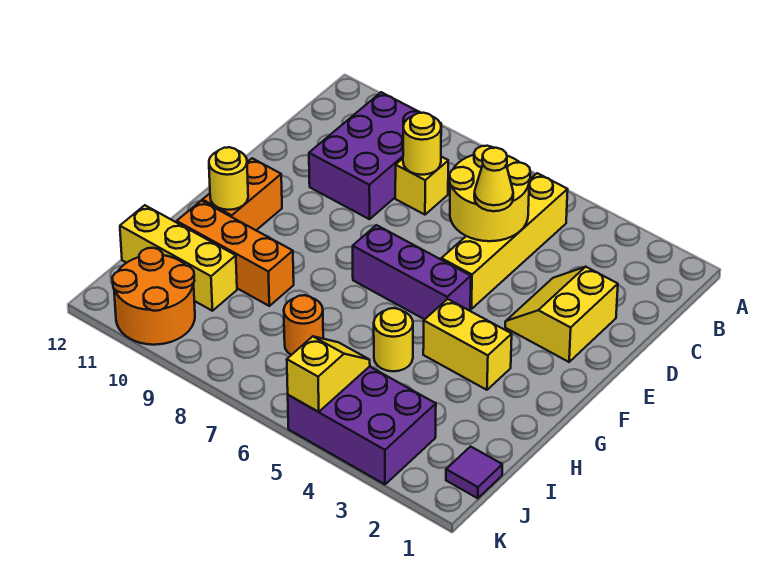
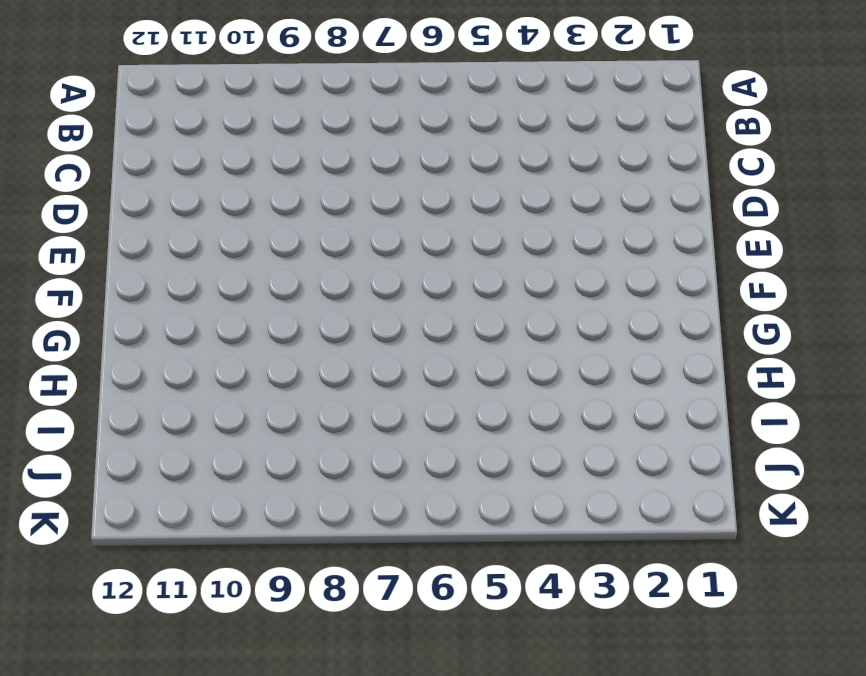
none -> yellow brick B5:E5 level 1
none -> purple brick B9:D10 level 1
none -> yellow brick C8 level 1

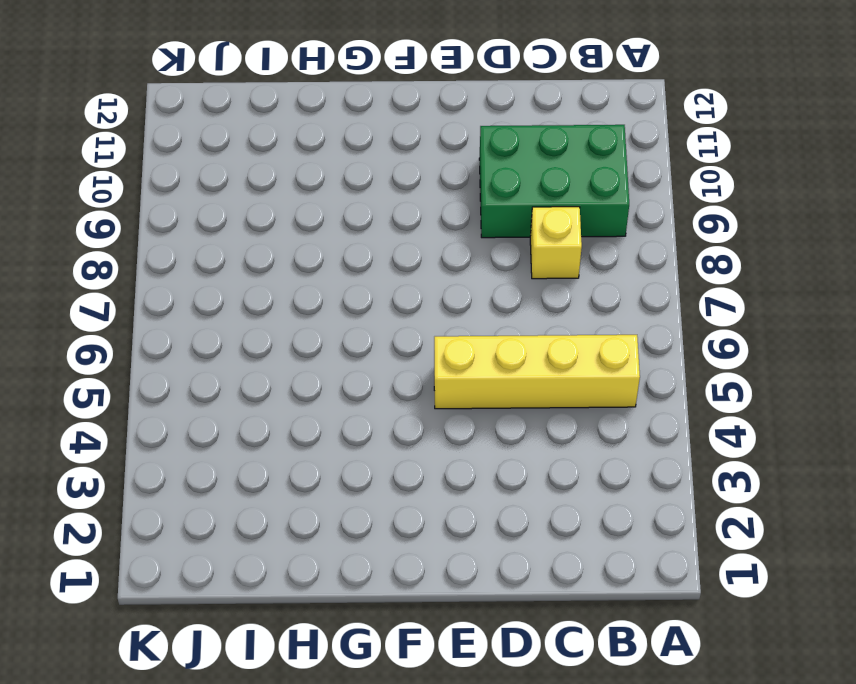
green brick B9:D10 level 1 -> purple brick B9:D10 level 1
none -> yellow slope D2:E3 level 1 top 2
none -> purple brick F5:F7 level 1
none -> orange brick F11:G11 level 1

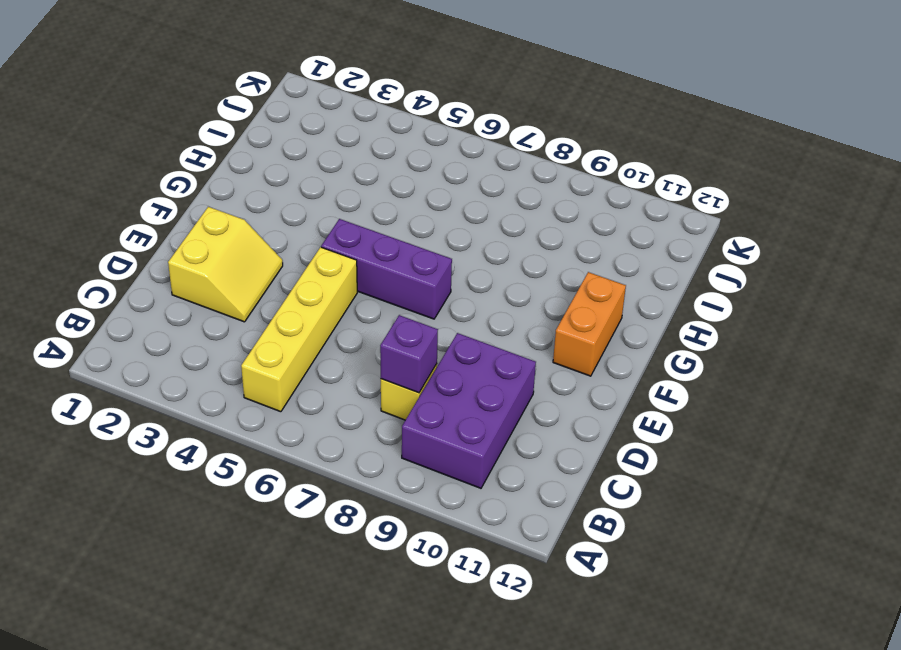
purple brick C8 level 2 -> yellow round brick C8 level 2
none -> yellow brick G3:G4 level 1
none -> yellow round brick H5 level 1
none -> orange brick H9:H11 level 1

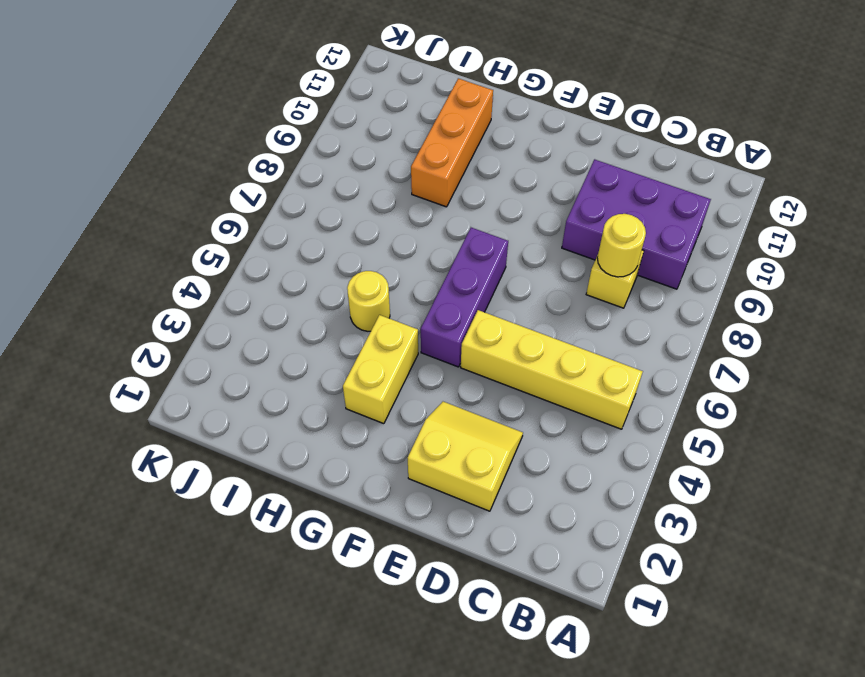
none -> orange brick F11:G11 level 1
none -> orange round brick I7 level 1
none -> yellow brick I10:I12 level 1

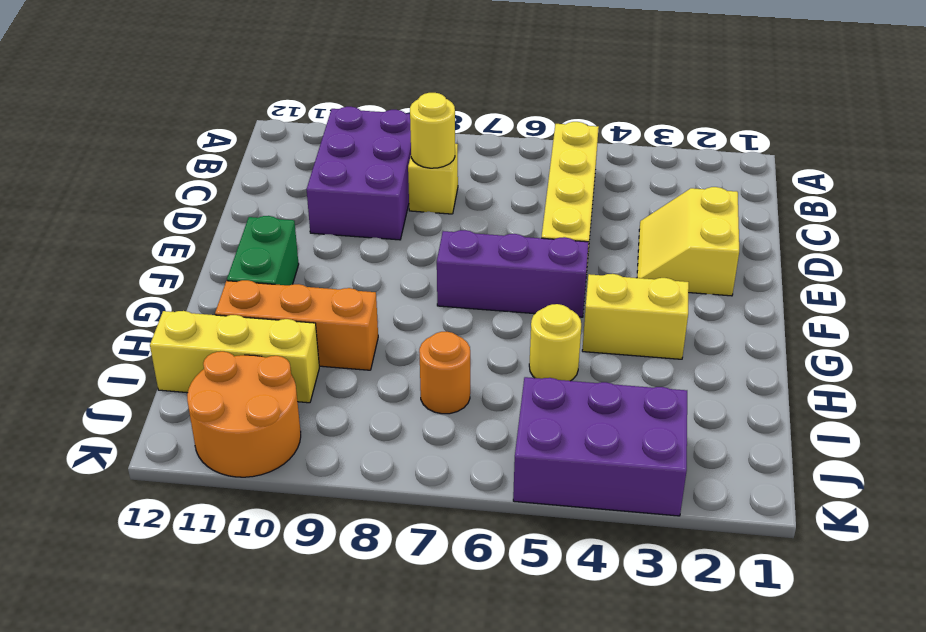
green brick F11:G11 level 1 -> orange brick F11:G11 level 1
none -> purple tile J1 level 1
none -> yellow round brick C5:D6 level 2
none -> yellow round brick G11 level 2

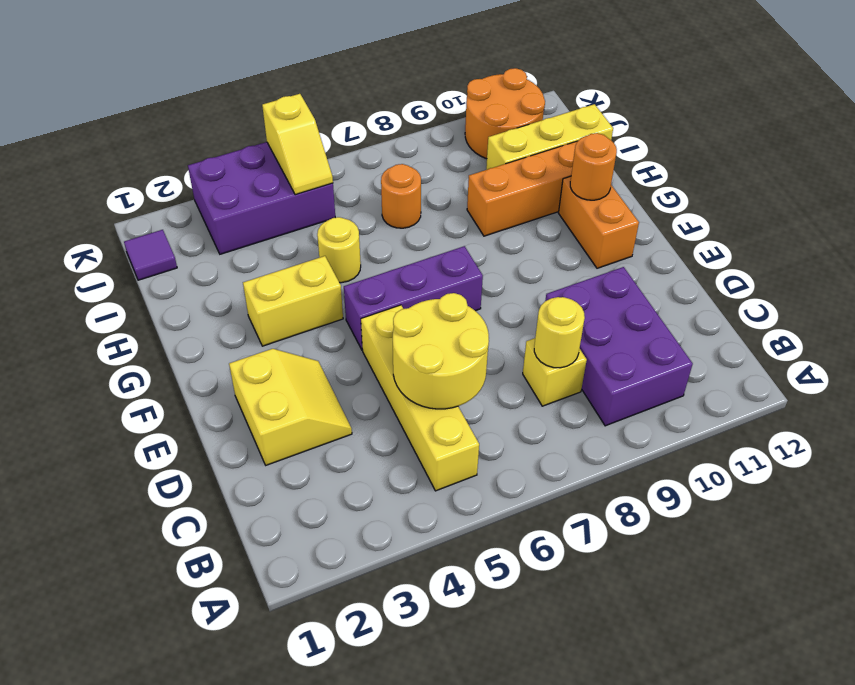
orange round brick G11 level 2 -> yellow round brick G11 level 2
none -> yellow cone D5 level 3

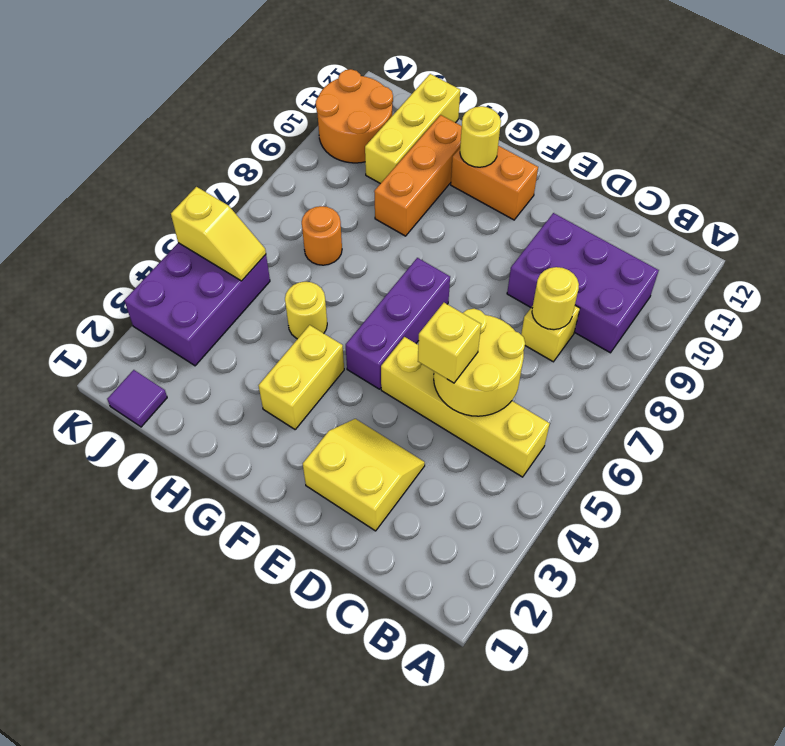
yellow brick D5 level 3 -> yellow cone D5 level 3

